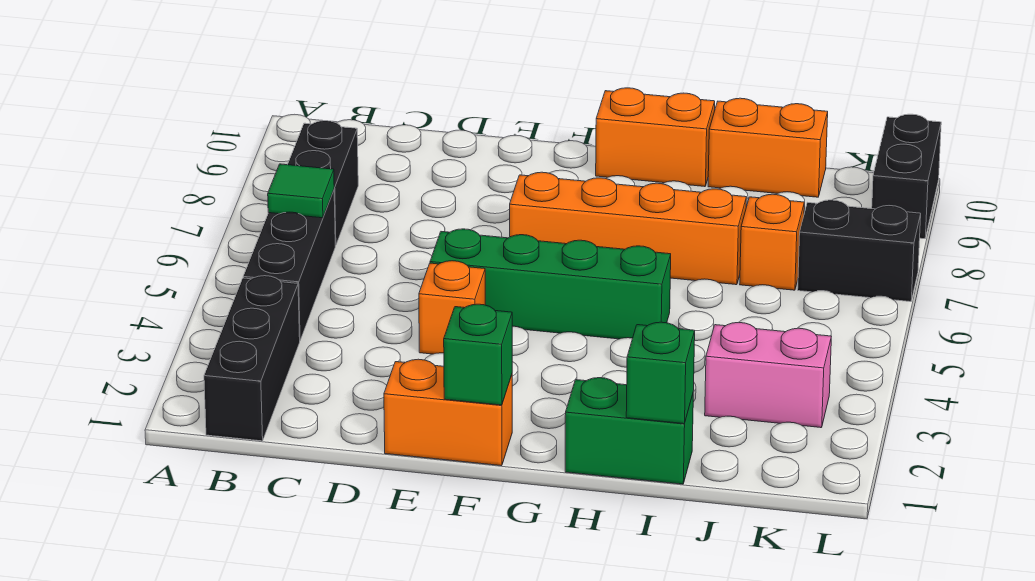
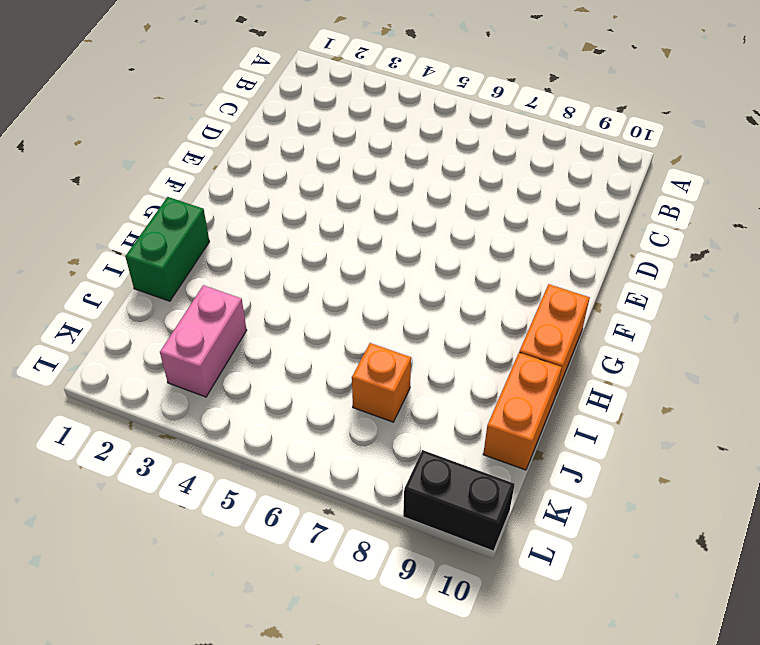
none -> black brick B1:B3 level 1
none -> black brick B4:B6 level 1
none -> black brick B7:B8 level 1

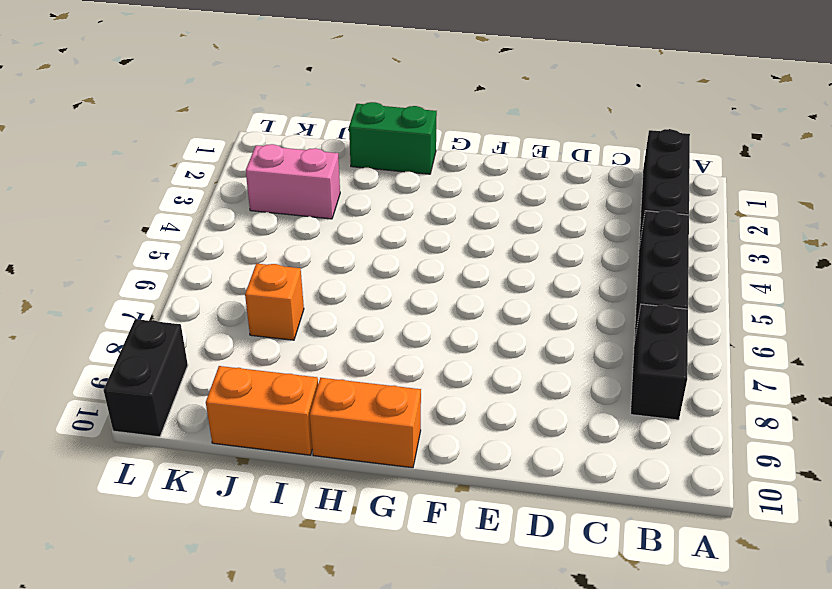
none -> orange brick E1:F1 level 1
none -> orange brick E4 level 1
none -> green brick E5:H5 level 1

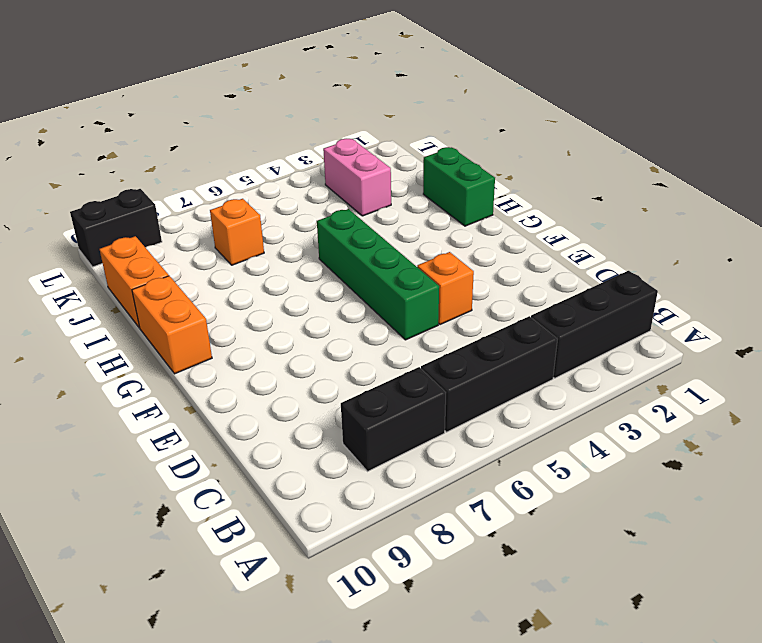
none -> orange brick E1:F1 level 1
none -> orange brick F7:I7 level 1
none -> black brick K7:L7 level 1

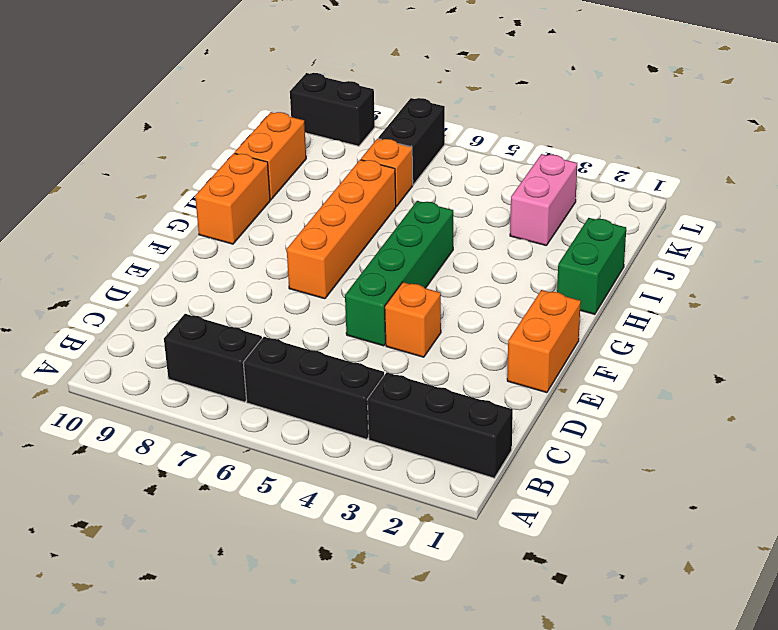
none -> green tile B6 level 2
none -> green brick F1 level 2
none -> green brick I1 level 2

